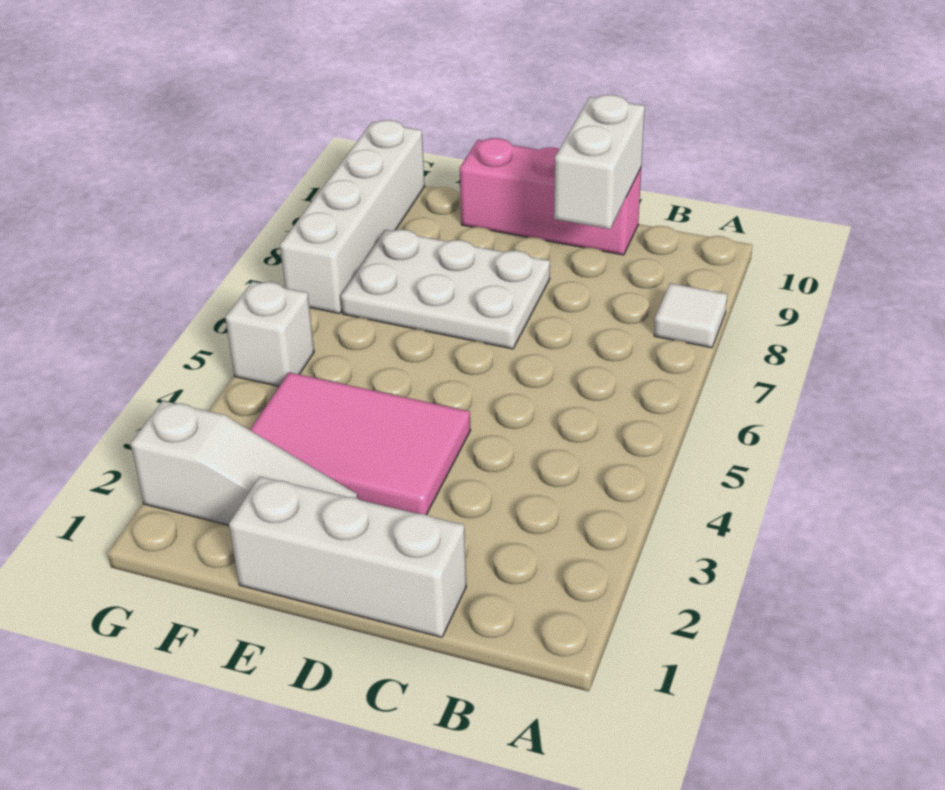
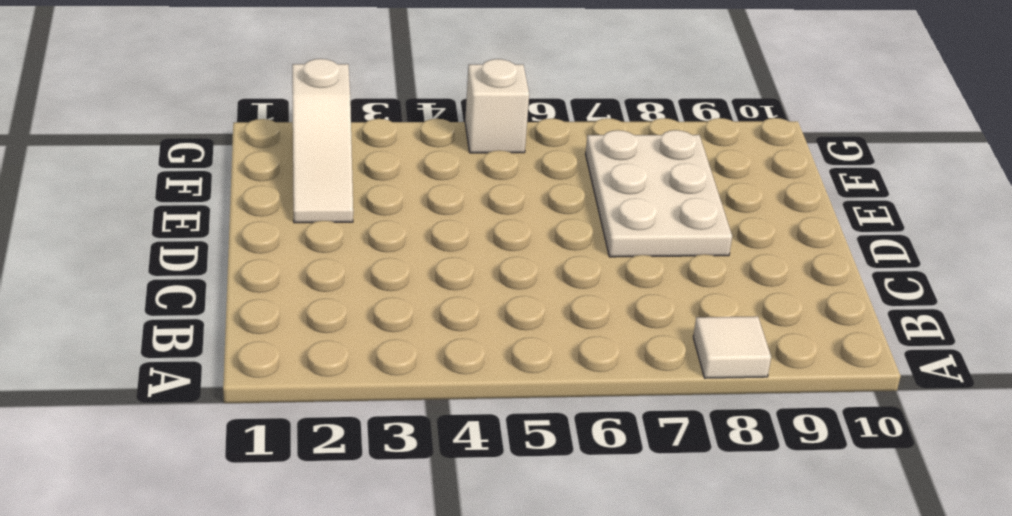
none -> white brick C1:E1 level 1
none -> pink brick C10:E10 level 1

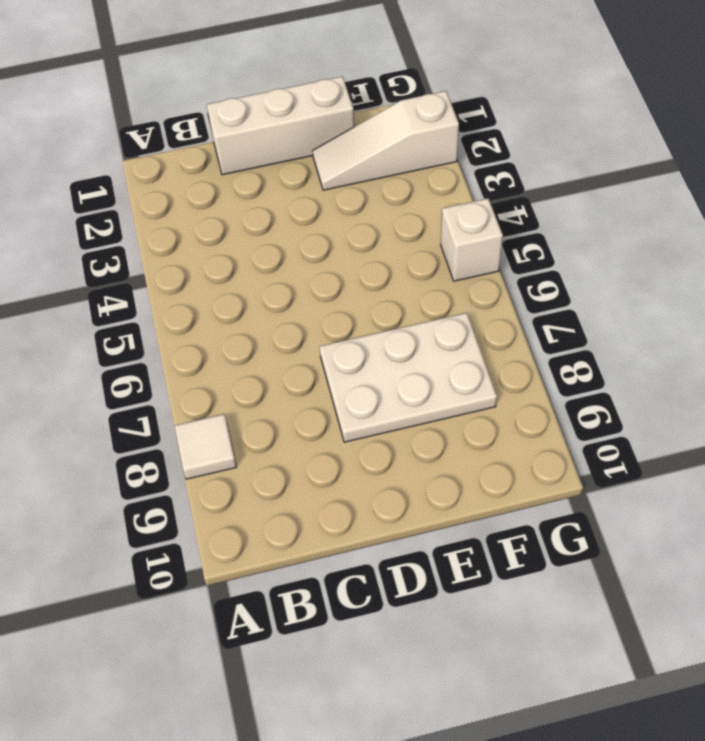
none -> pink brick C10:E10 level 1
none -> pink tile D3:F4 level 1

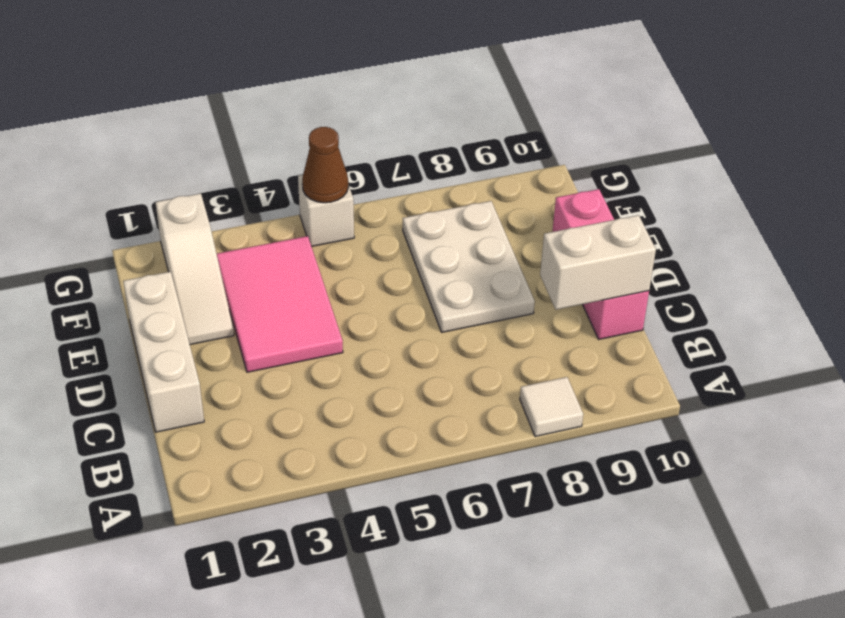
brown cone G5 level 2 -> none
none -> white brick G7:G10 level 1

